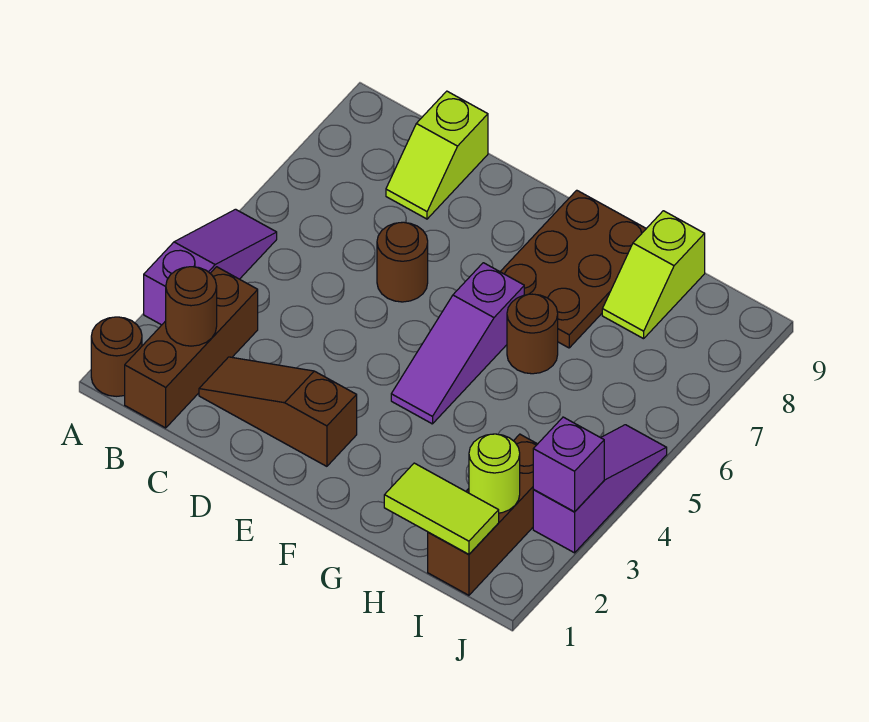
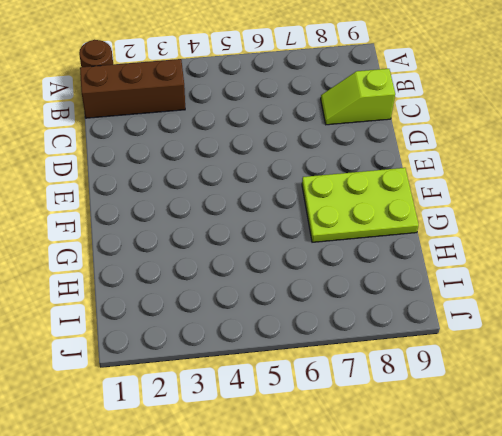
lime plate F7:G9 level 1 -> brown plate F7:G9 level 1
none -> purple slope A3:A5 level 1 top 3
none -> brown slope C2:E2 level 1 top E
none -> brown round brick D6 level 1

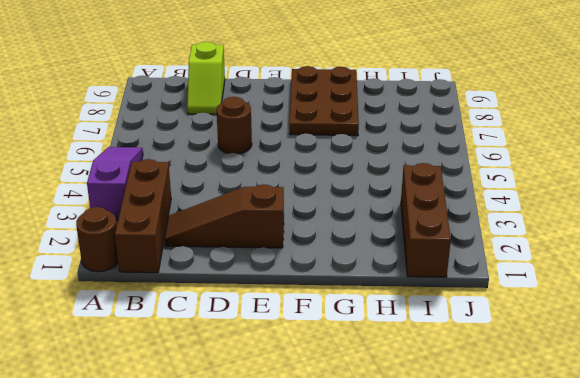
none -> purple slope F4:F6 level 1 top 6
none -> brown round brick G6 level 1
none -> lime slope H8:H9 level 1 top 9

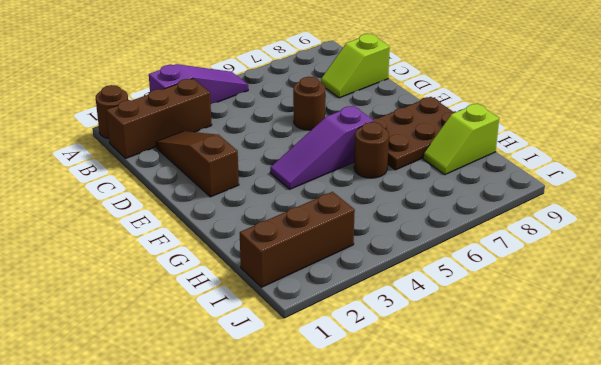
none -> purple slope J3:J5 level 1 top 3
none -> brown round brick B2 level 2
none -> lime tile H1:I1 level 2

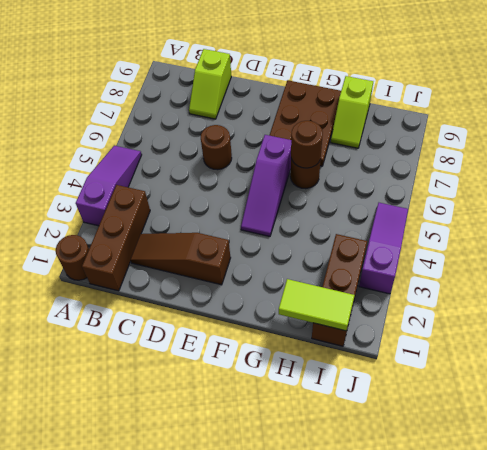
brown round brick G6 level 2 -> brown round brick B2 level 2
none -> lime round brick I2 level 2
none -> purple brick J3 level 2

